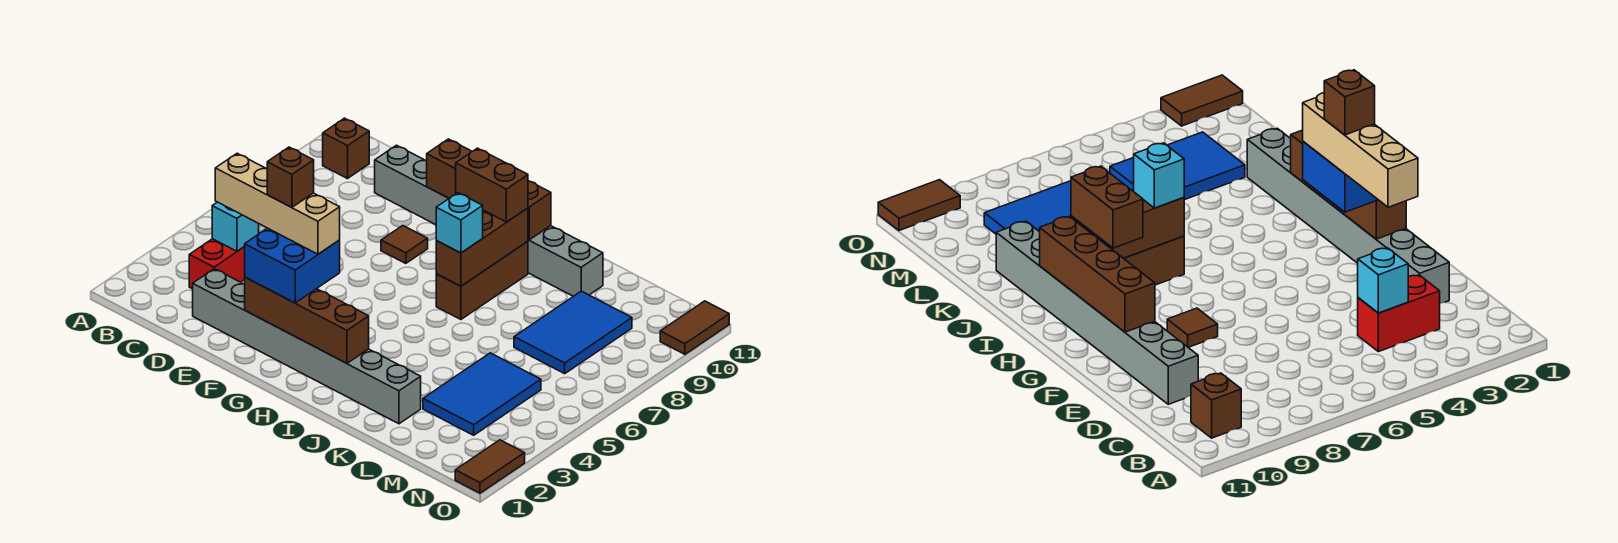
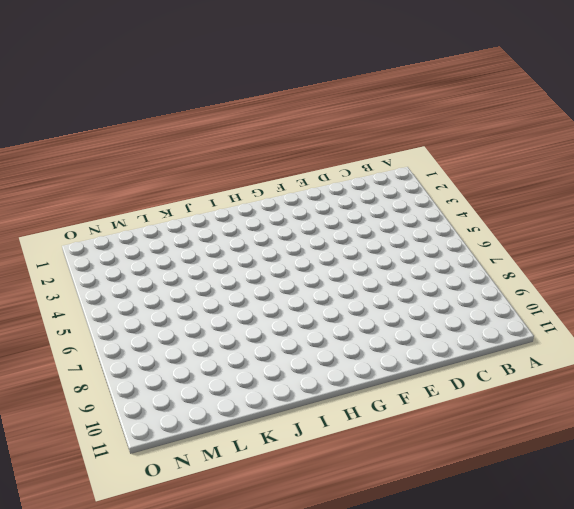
none -> brown brick B10 level 1
none -> red brick C3:C4 level 1
none -> grey brick D2:K2 level 1

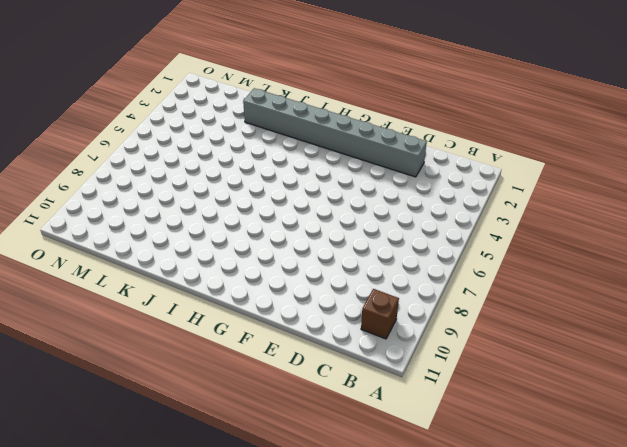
none -> red brick C3:C4 level 1
none -> grey brick D10:K10 level 1
none -> brown tile F8 level 1

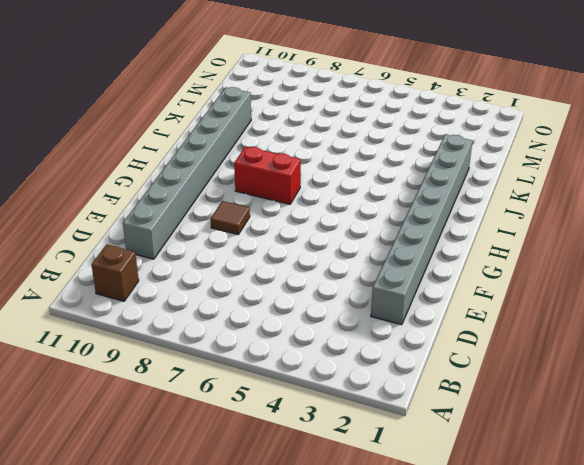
red brick H7:H8 level 1 -> red brick C3:C4 level 1
none -> brown brick I7:I9 level 1
none -> blue tile L3:M5 level 1
none -> blue tile L7:M9 level 1

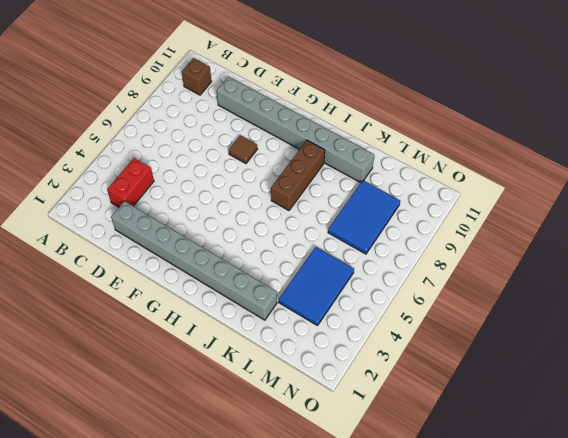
none -> brown tile O1:O2 level 1
none -> brown tile O10:O11 level 1
none -> cyan brick C4 level 2

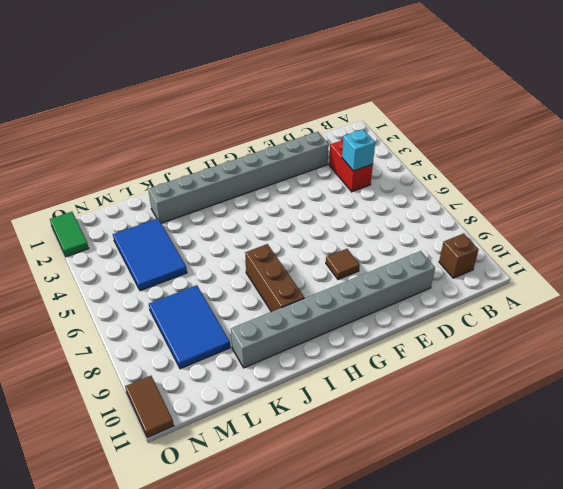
green tile O1:O2 level 1 -> brown tile O1:O2 level 1
none -> brown brick F2:I2 level 2
none -> brown brick F10:I10 level 2
none -> brown brick I7:I9 level 2

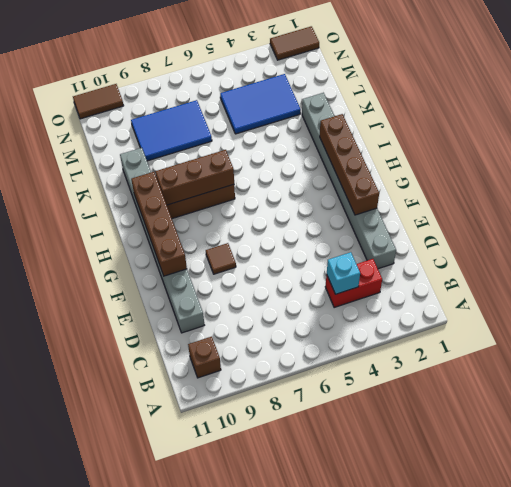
none -> blue brick F2:G3 level 3
none -> brown brick H9:I9 level 3
none -> cyan brick I7 level 3

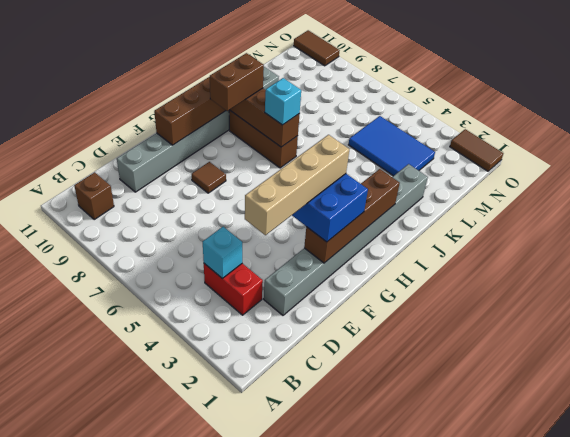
none -> blue tile L7:M9 level 1
none -> brown brick F3 level 5

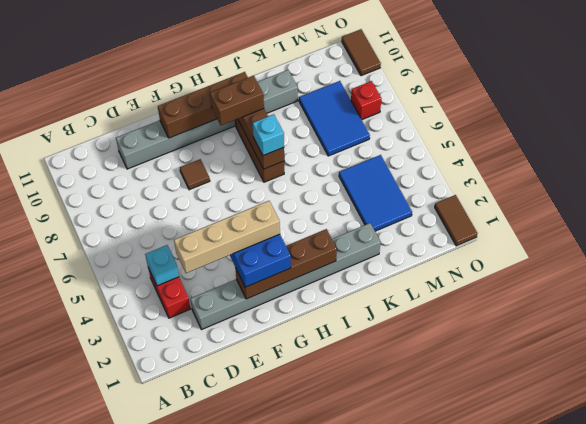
red brick N8 level 1 -> none
none -> brown brick B10 level 1
none -> brown brick F3 level 5

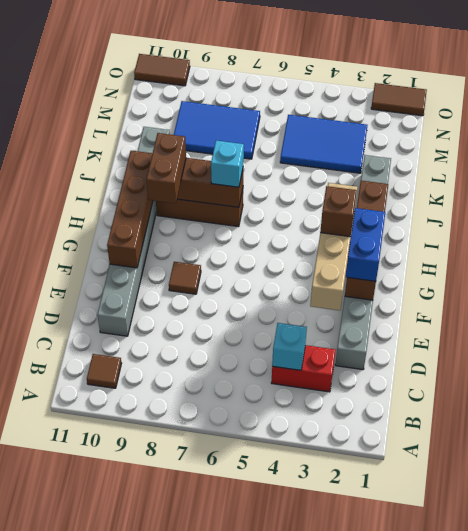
brown tile B10 level 1 -> brown brick B10 level 1

